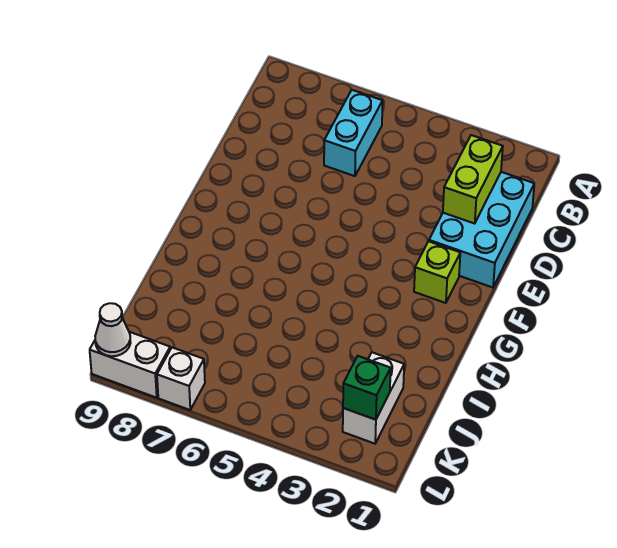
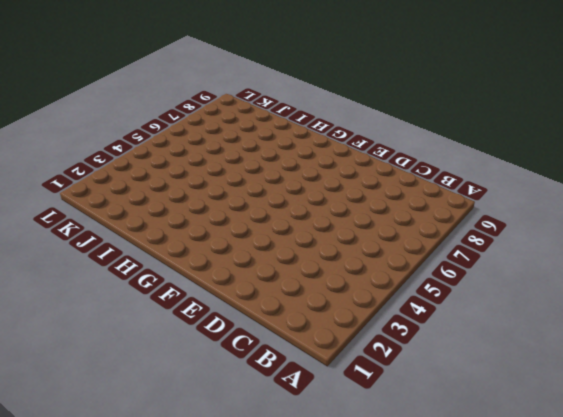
none -> cyan brick B6:C6 level 1
none -> cyan brick C1:E2 level 1

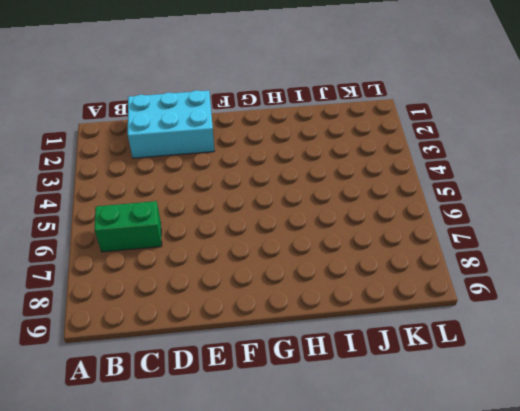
green brick B6:C6 level 1 -> cyan brick B6:C6 level 1
none -> lime brick F2 level 1
none -> white brick J2:K2 level 1

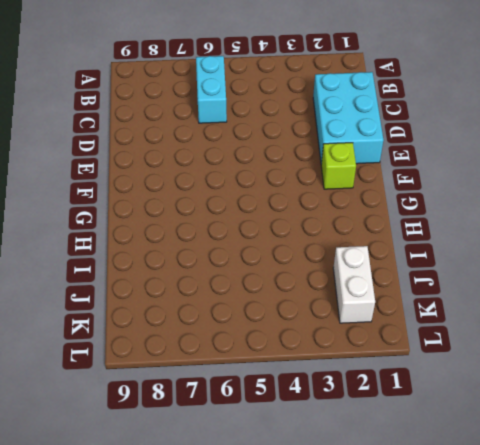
none -> white brick L7 level 1
none -> white brick L8:L9 level 1

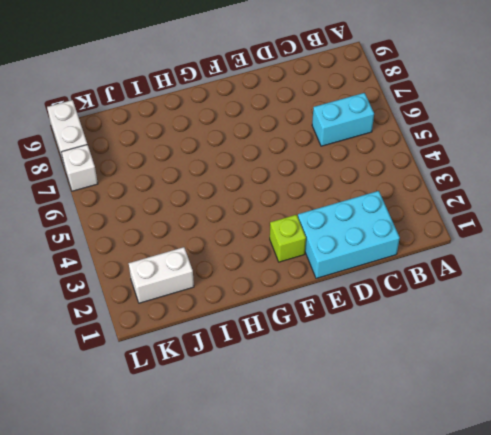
none -> lime brick C2:D2 level 2
none -> green brick K2 level 2

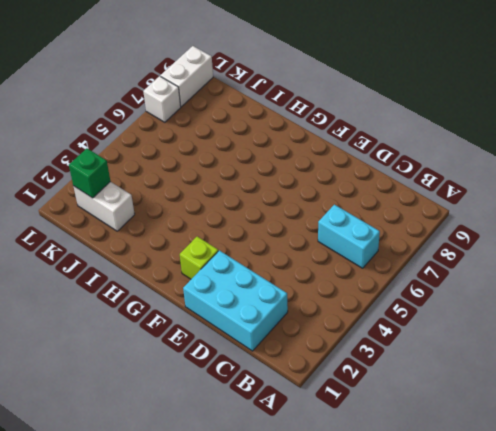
none -> lime brick C2:D2 level 2
none -> white cone L9 level 2

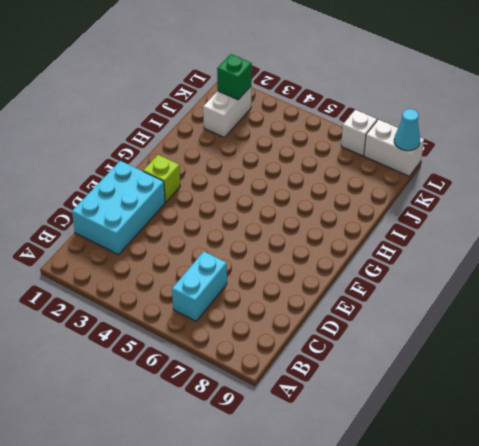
cyan cone L9 level 2 -> white cone L9 level 2
none -> lime brick C2:D2 level 2

